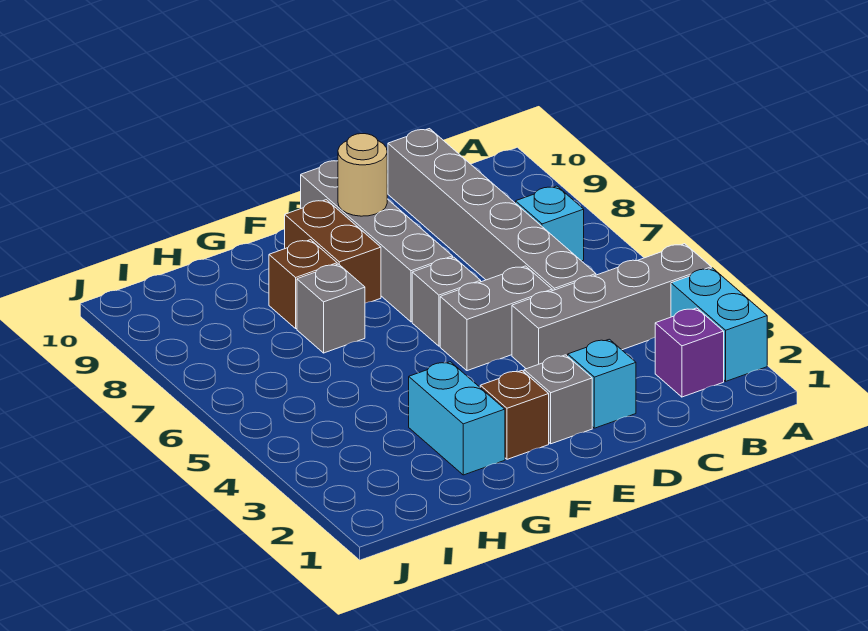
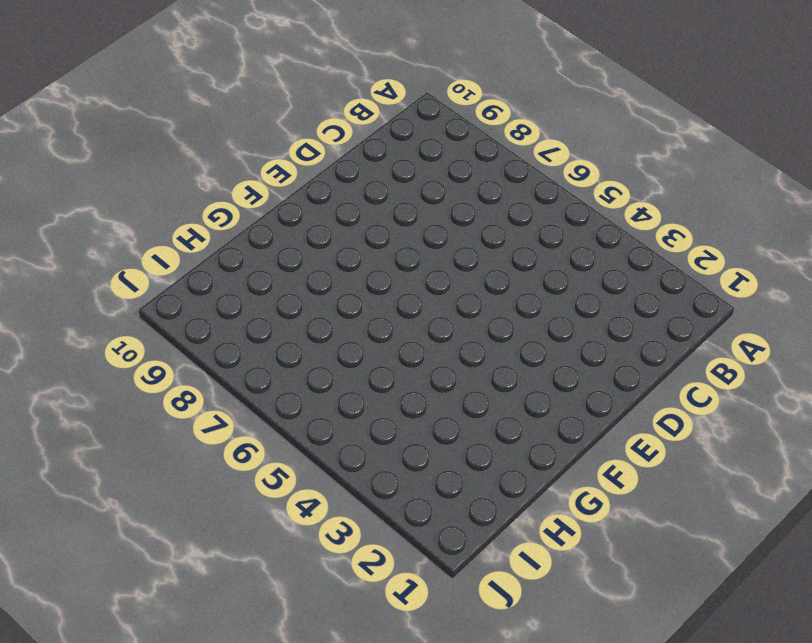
none -> cyan brick A2:A3 level 1
none -> grey brick A4:D4 level 1
none -> purple brick B2 level 1

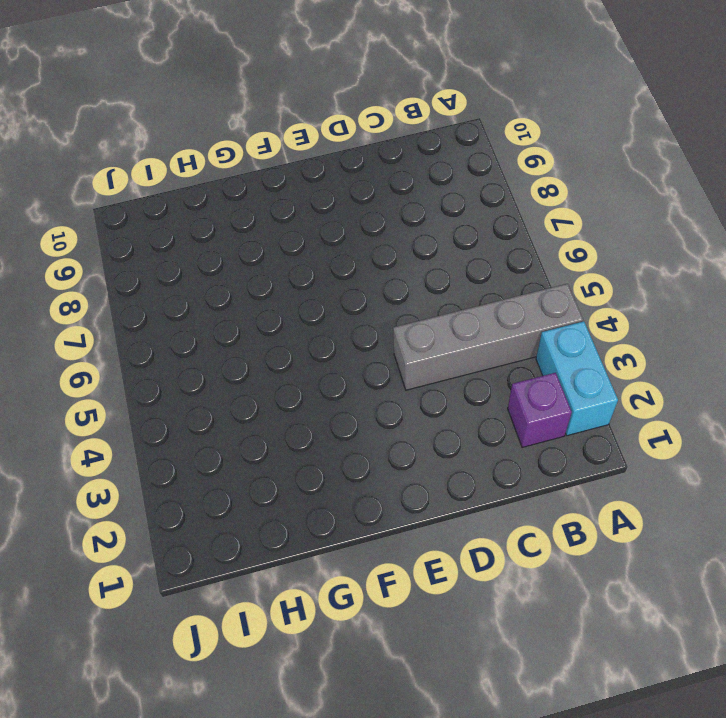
none -> cyan brick B7 level 1
none -> grey brick C5:C10 level 1
none -> cyan brick D2 level 1

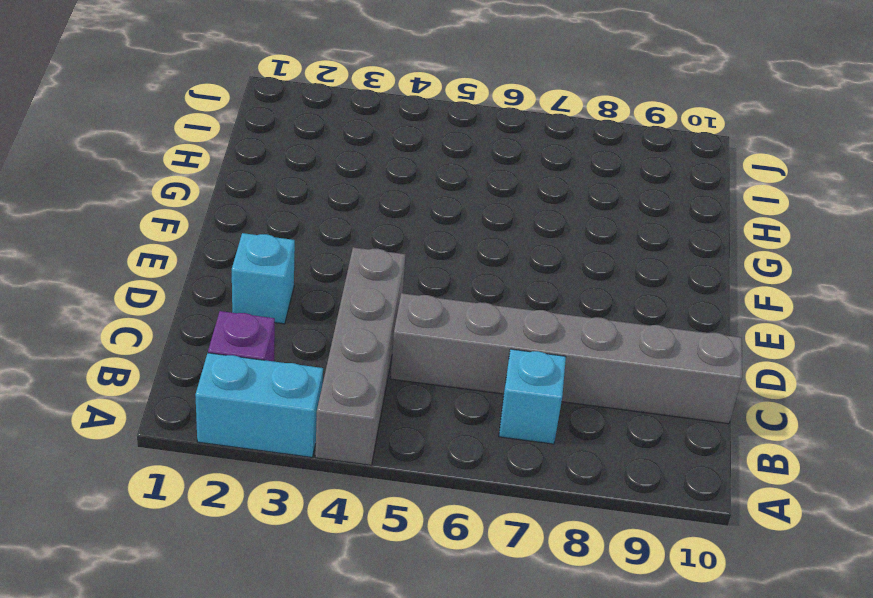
none -> grey brick D5:E5 level 1
none -> grey brick E2 level 1
none -> grey brick E6 level 1

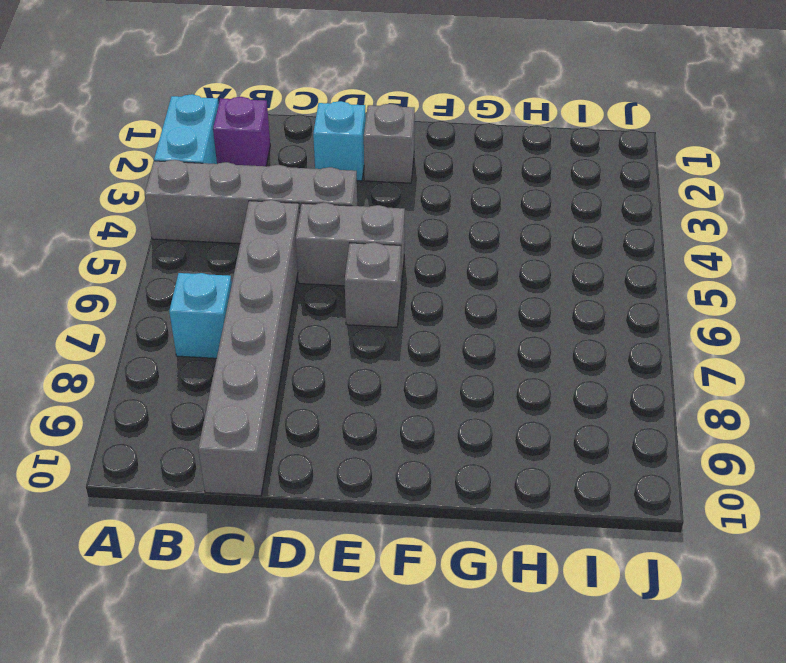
none -> grey brick E7:E10 level 1
none -> brown brick F2 level 1
none -> brown brick F8:F9 level 1

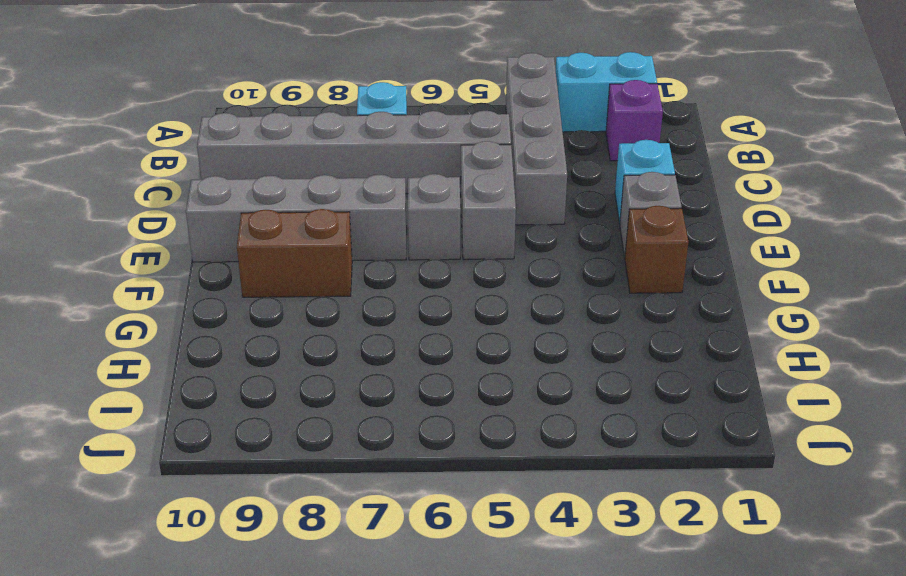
none -> cyan brick G2:G3 level 1
none -> grey brick G7 level 1
none -> brown brick G8 level 1

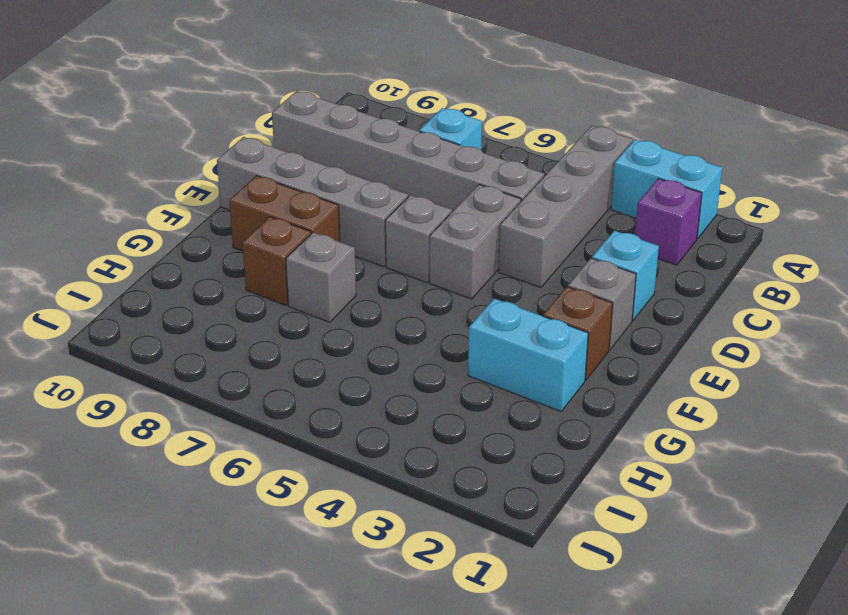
none -> tan round brick E9 level 2

